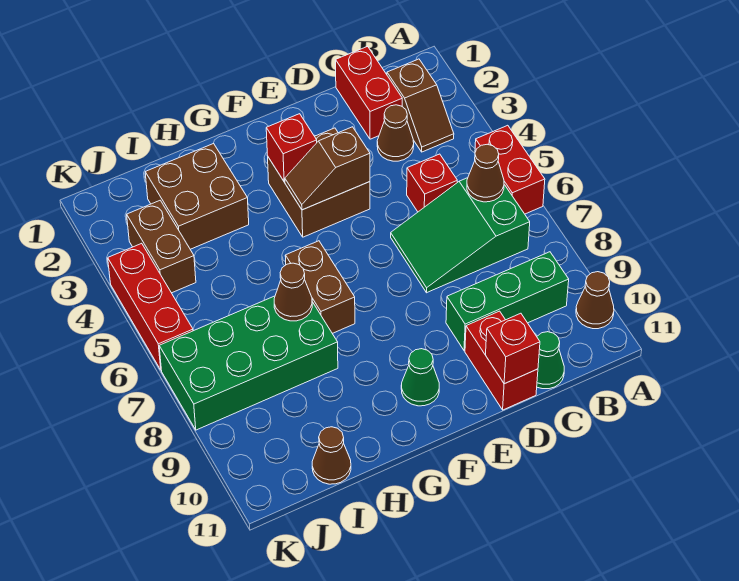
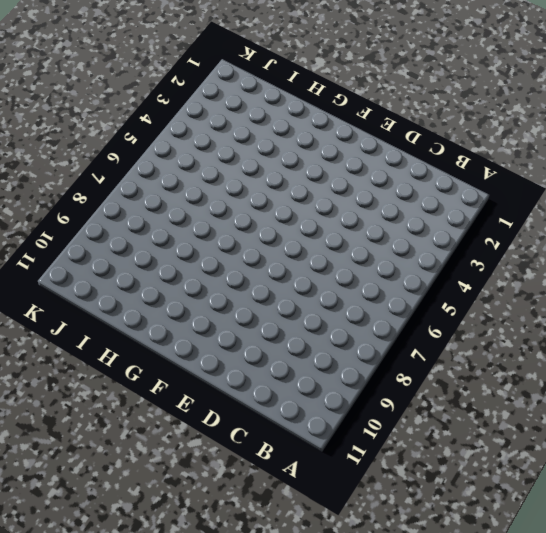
none -> red brick A5:A6 level 1
none -> brown cone A10 level 1
none -> brown slope B2:B3 level 1 top 2

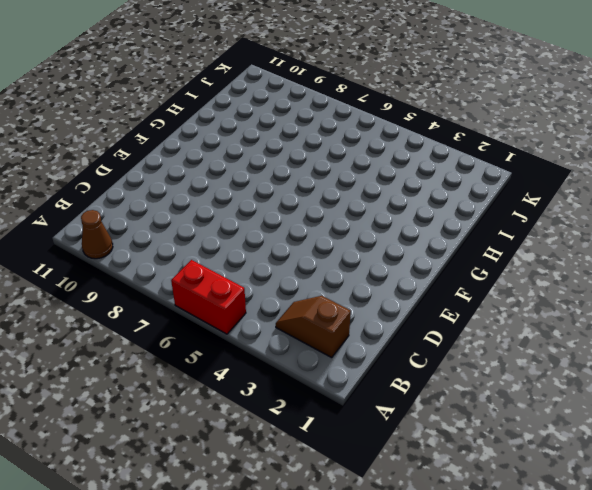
none -> green slope B6:D7 level 1 top B
none -> green brick B9:D9 level 1
none -> red brick C1:C2 level 1

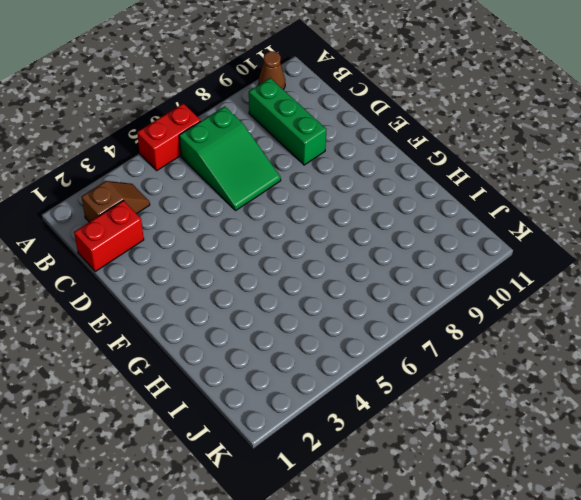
none -> brown cone C3 level 1
none -> red brick C5 level 1
none -> green cone C11 level 1

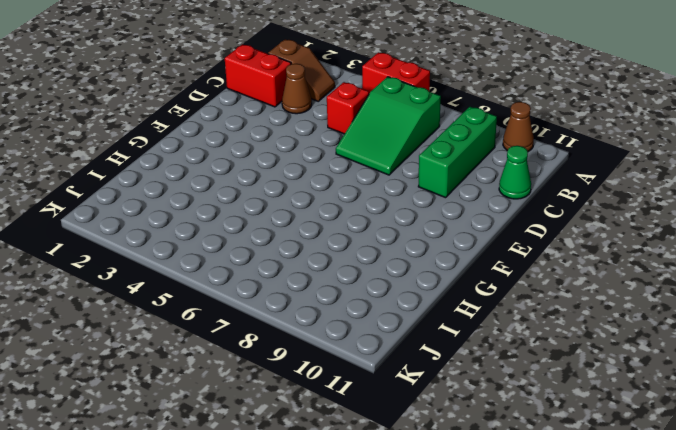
none -> red brick D10:D11 level 1
none -> brown brick E3:F4 level 1
none -> green cone F10 level 1

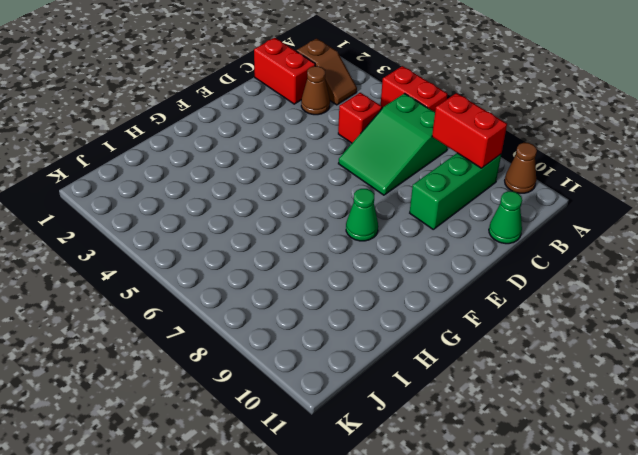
red brick B8:B9 level 2 -> red brick D10:D11 level 1
green cone F8 level 1 -> green cone F10 level 1
none -> brown brick E3:F4 level 1
none -> brown brick G6:G7 level 1
none -> brown brick H2:I3 level 1

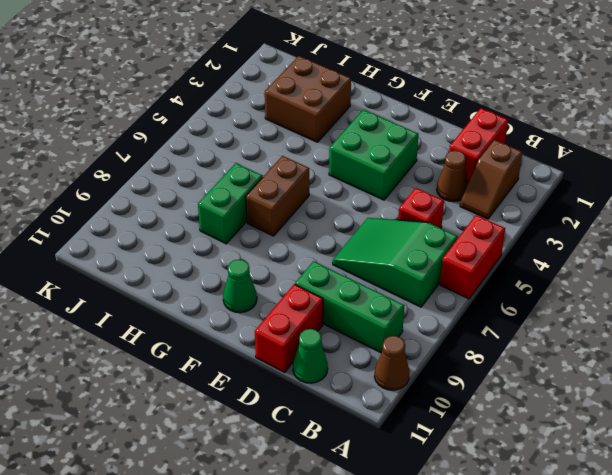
green brick E3:F4 level 1 -> brown brick E3:F4 level 1
green brick H7:H8 level 1 -> green brick H7:K8 level 1
none -> brown cone I11 level 1
none -> brown brick J3:J4 level 1
none -> red brick K4:K6 level 1

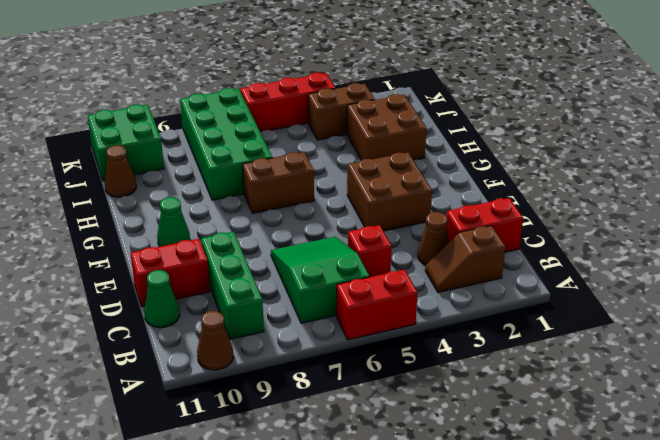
green brick J10:K11 level 1 -> none
none -> brown cone B6 level 2
none -> red brick D11 level 2
none -> brown slope E4:F4 level 2 top E

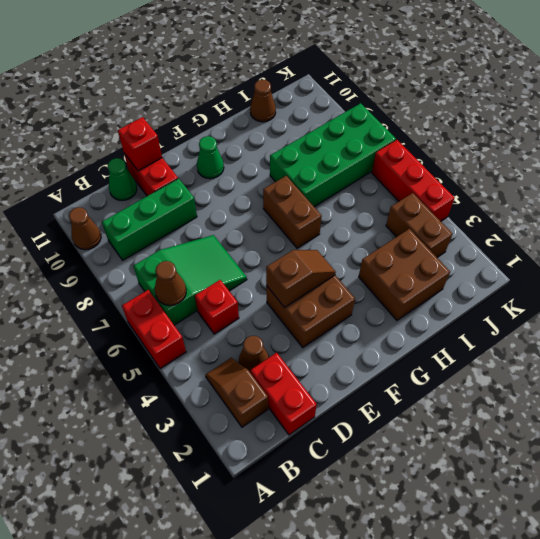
none -> red brick F3 level 2
none -> brown cone H7 level 2

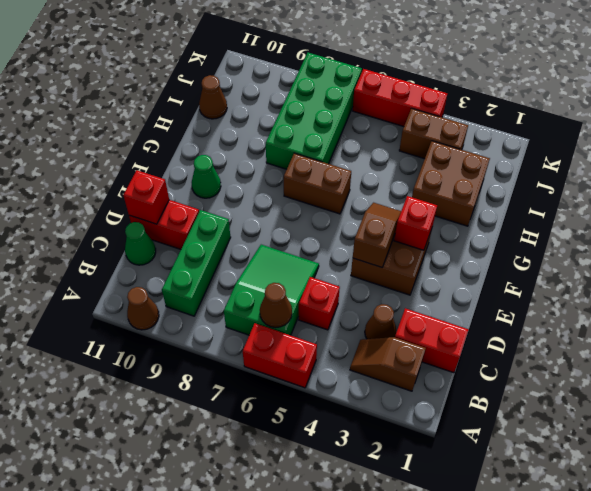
none -> brown cone H7 level 2

